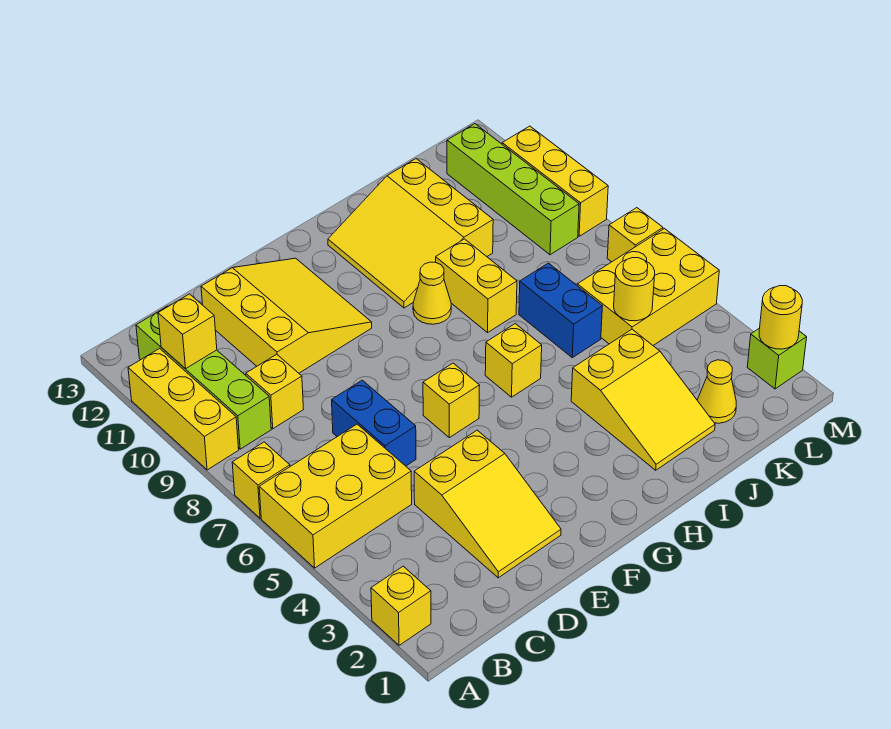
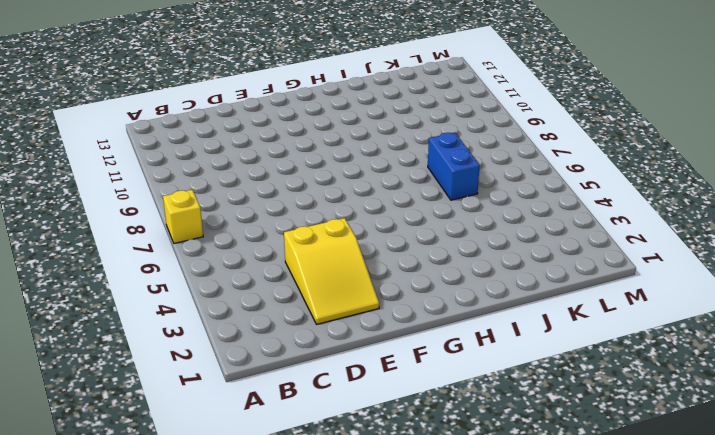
none -> yellow brick A2 level 1
none -> yellow brick A5:C6 level 1
none -> yellow brick A9:A11 level 1

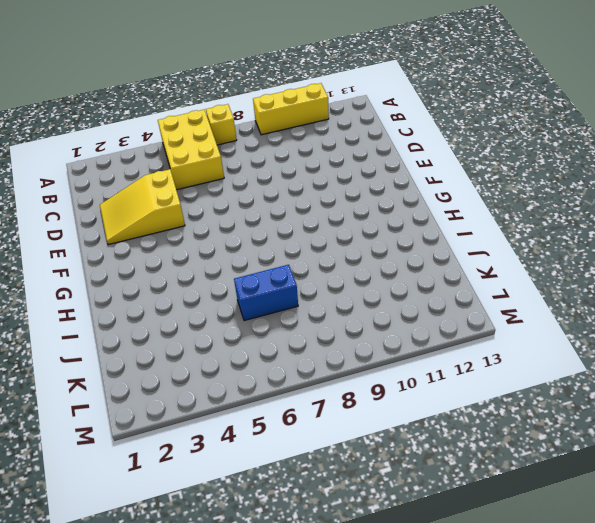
none -> yellow brick A2 level 1
none -> lime brick B9:B12 level 1
none -> yellow brick C9 level 1

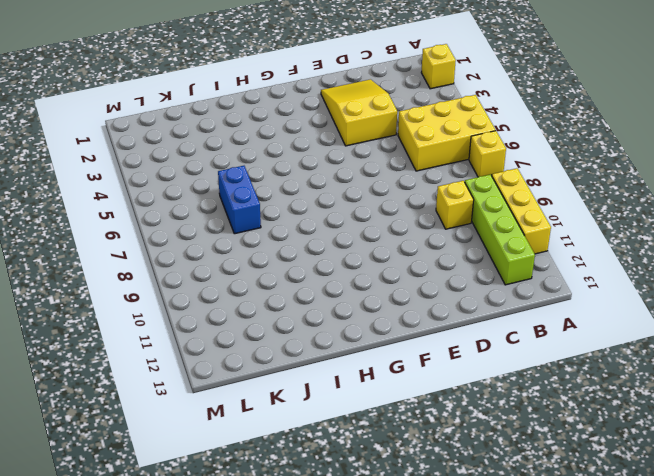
none -> blue brick D6:D7 level 1
none -> yellow slope D10:F12 level 1 top D
none -> yellow brick F6 level 1

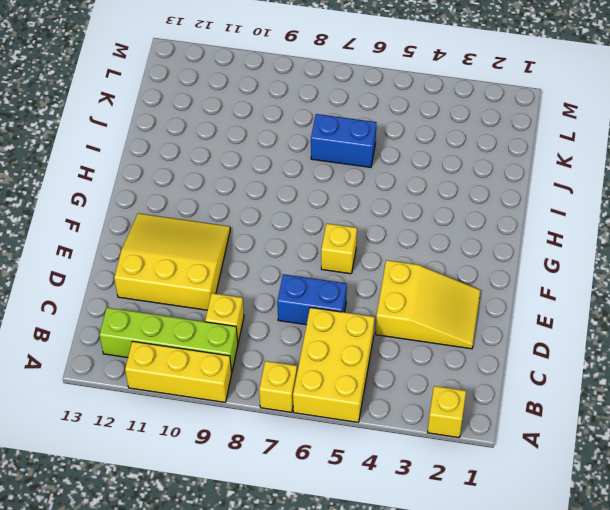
none -> yellow brick H6 level 1
none -> yellow cone H9 level 1
none -> yellow slope H10:J12 level 1 top J

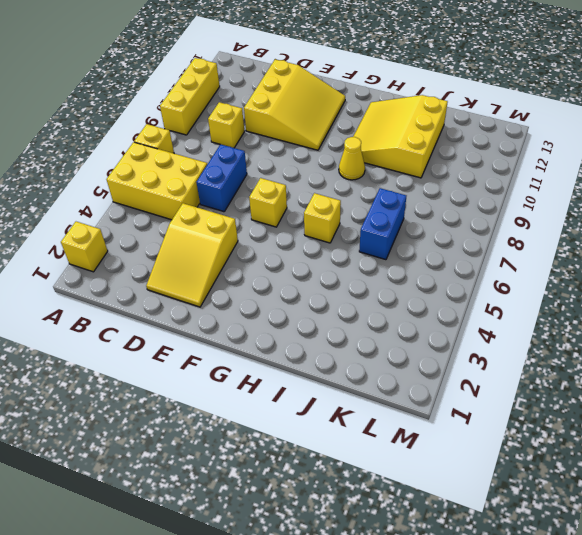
none -> lime brick B9:B12 level 1
none -> yellow slope I2:J4 level 1 top 4
none -> yellow brick I8:I9 level 1

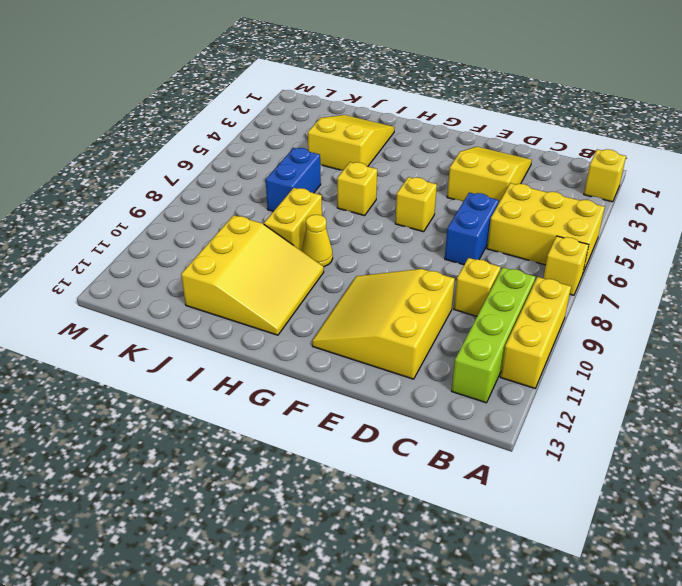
none -> yellow cone K2 level 1
none -> yellow brick K5:M6 level 1
none -> lime brick L9:L12 level 1

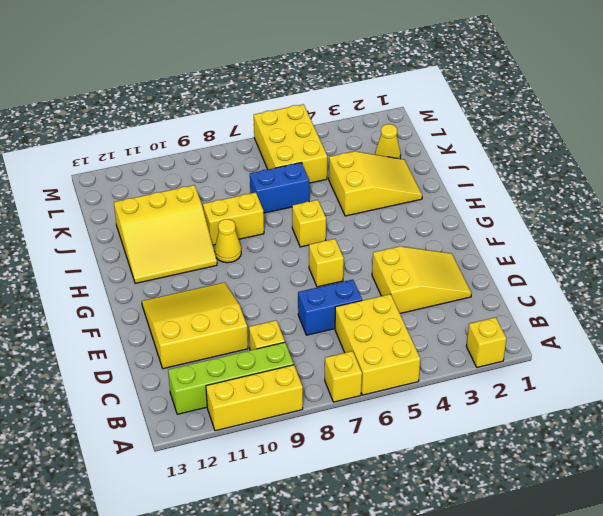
none -> lime brick L9:L12 level 1
none -> lime brick M2 level 1
none -> yellow brick M7 level 1

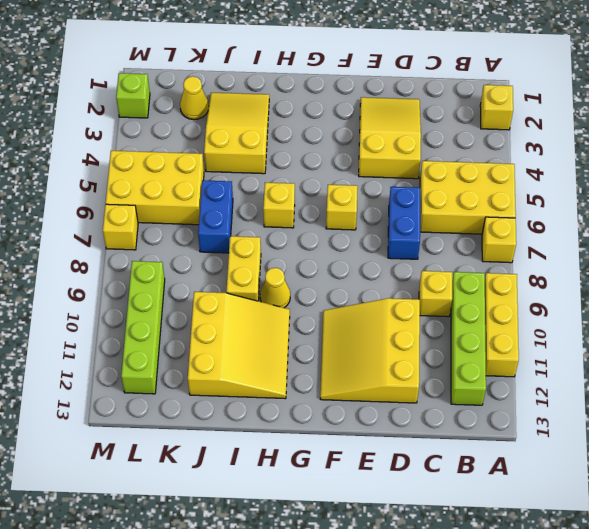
none -> yellow brick M9:M11 level 1
none -> yellow brick B11 level 2
none -> yellow round brick K5 level 2

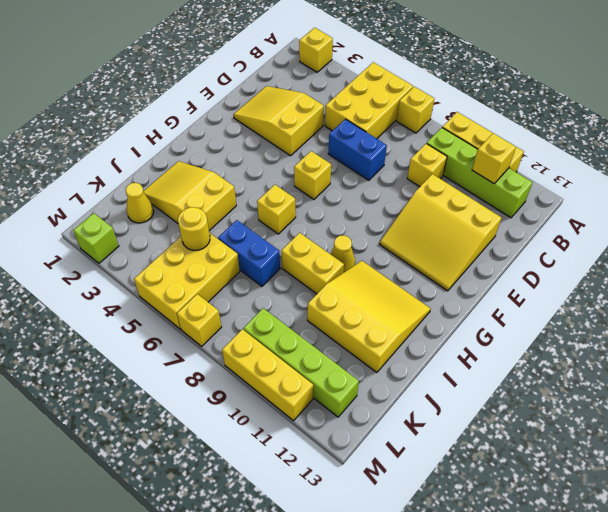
none -> yellow round brick M2 level 2

